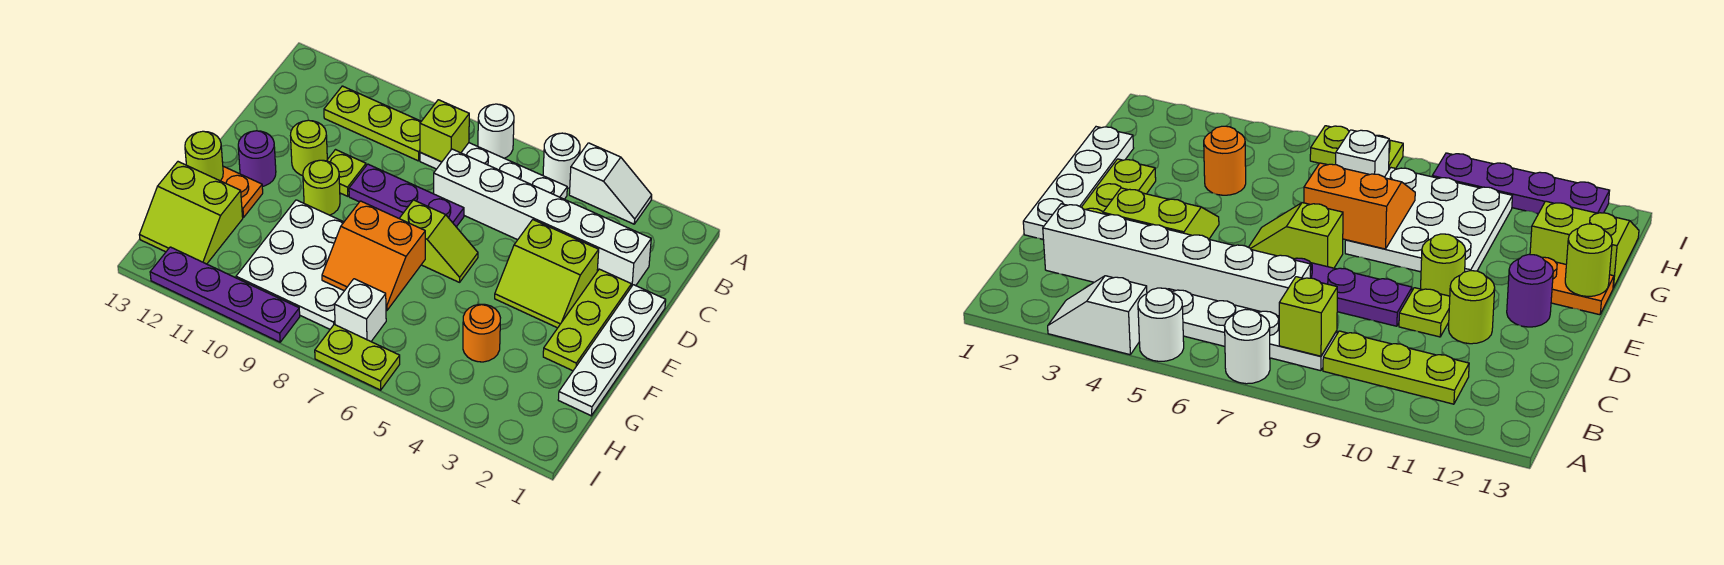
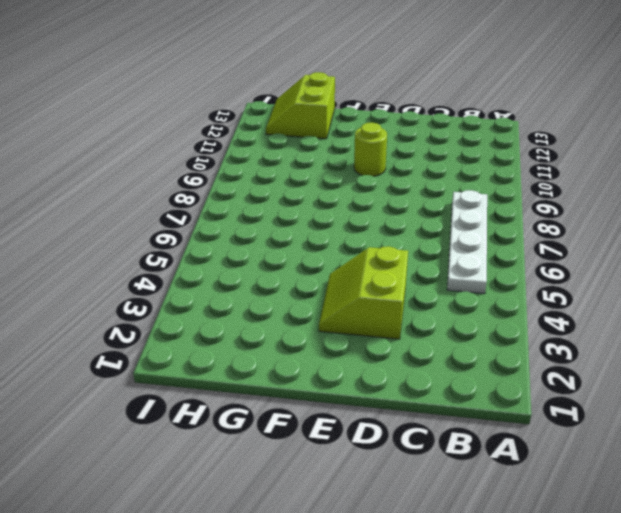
none -> white slope A3:A4 level 1 top 4
none -> white round brick A5 level 1
none -> white round brick A7 level 1

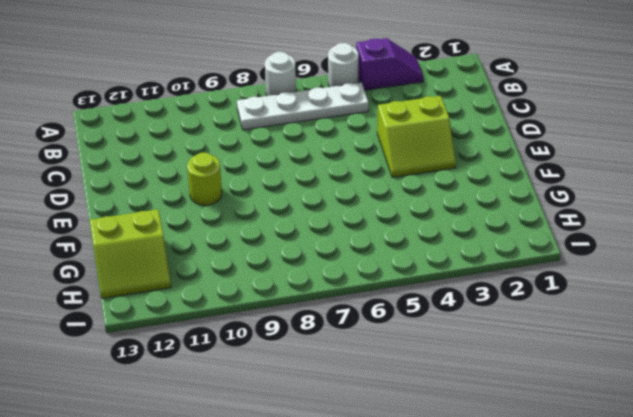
purple slope A3:A4 level 1 top 4 -> white slope A3:A4 level 1 top 4
none -> lime plate B9:B11 level 1
none -> white brick C2:C7 level 1
none -> white plate D1:G1 level 1

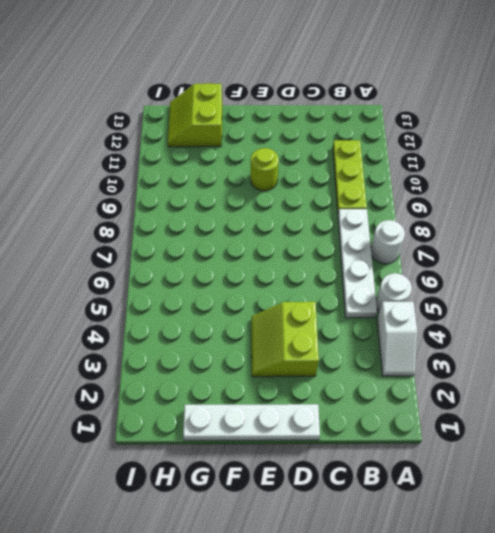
none -> white brick C2:C7 level 1
none -> lime plate D2:F2 level 1
none -> purple plate D7:D9 level 1

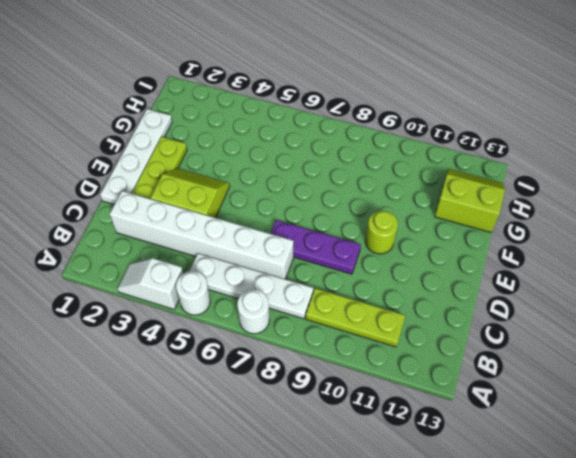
none -> lime plate D10 level 1
none -> lime round brick D11 level 1
none -> lime slope E6:E7 level 1 top 7

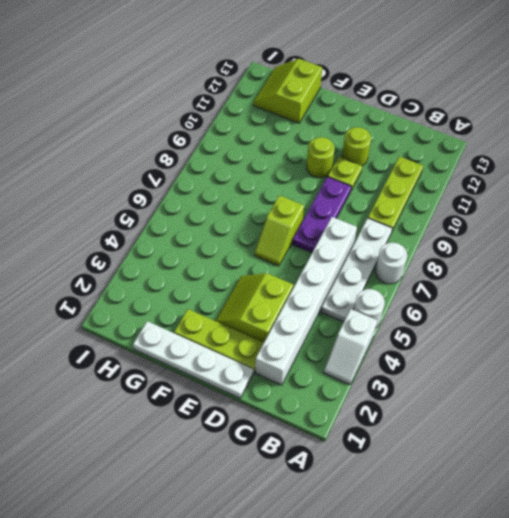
none -> purple round brick E12 level 1
none -> white plate F8:H10 level 1
none -> orange plate F12:F13 level 1

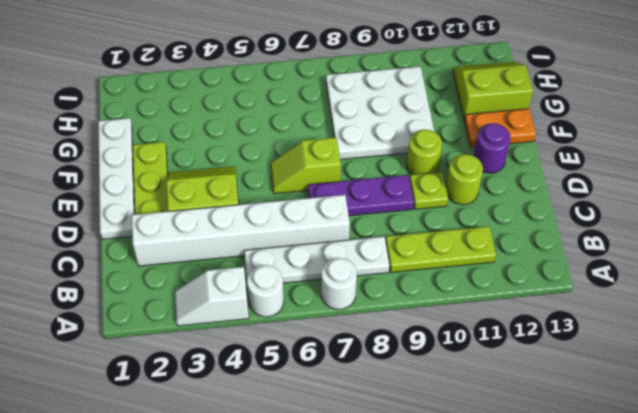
none -> orange round brick G4 level 1
none -> white brick H7 level 1
none -> lime plate I6:I7 level 1

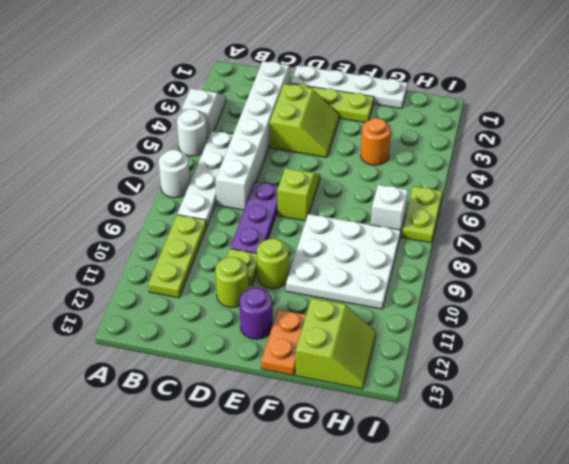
none -> purple plate I9:I12 level 1
none -> lime brick B8 level 2
none -> orange slope F7:G8 level 2 top F

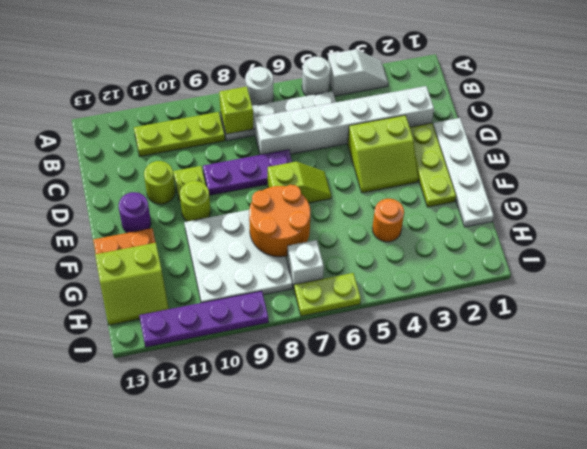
orange round brick F7:G8 level 2 -> orange slope F7:G8 level 2 top F
none -> lime round brick F13 level 2

